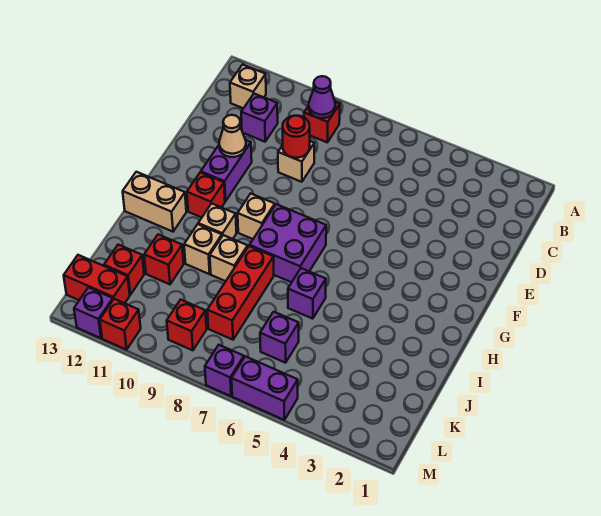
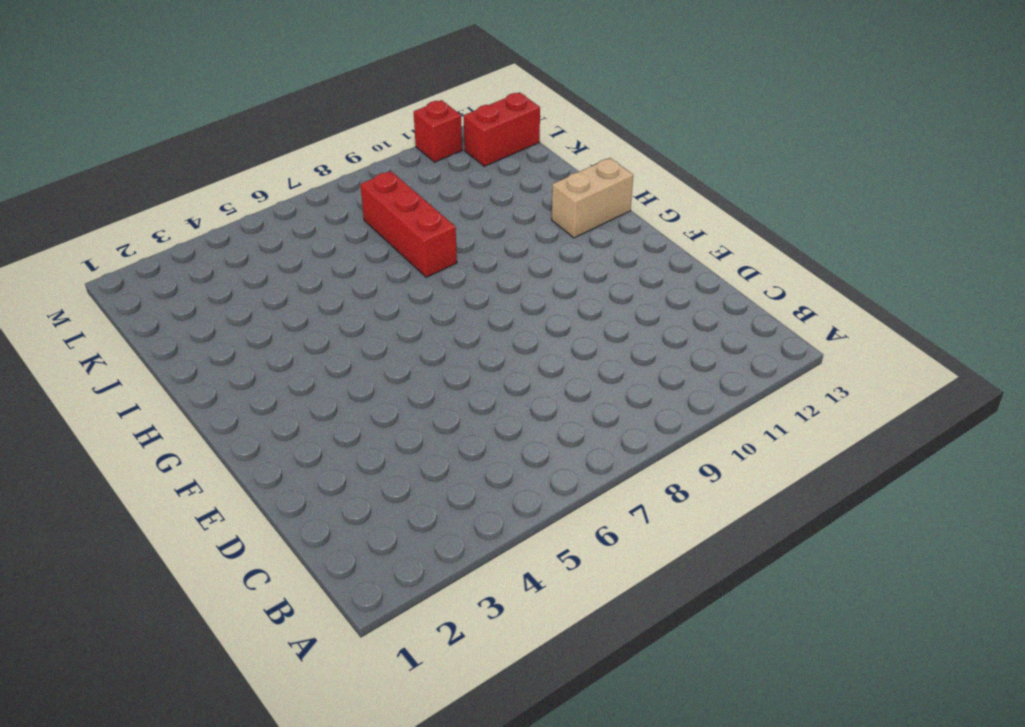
none -> red brick B9 level 1
none -> tan brick B12 level 1
none -> purple brick C11 level 1

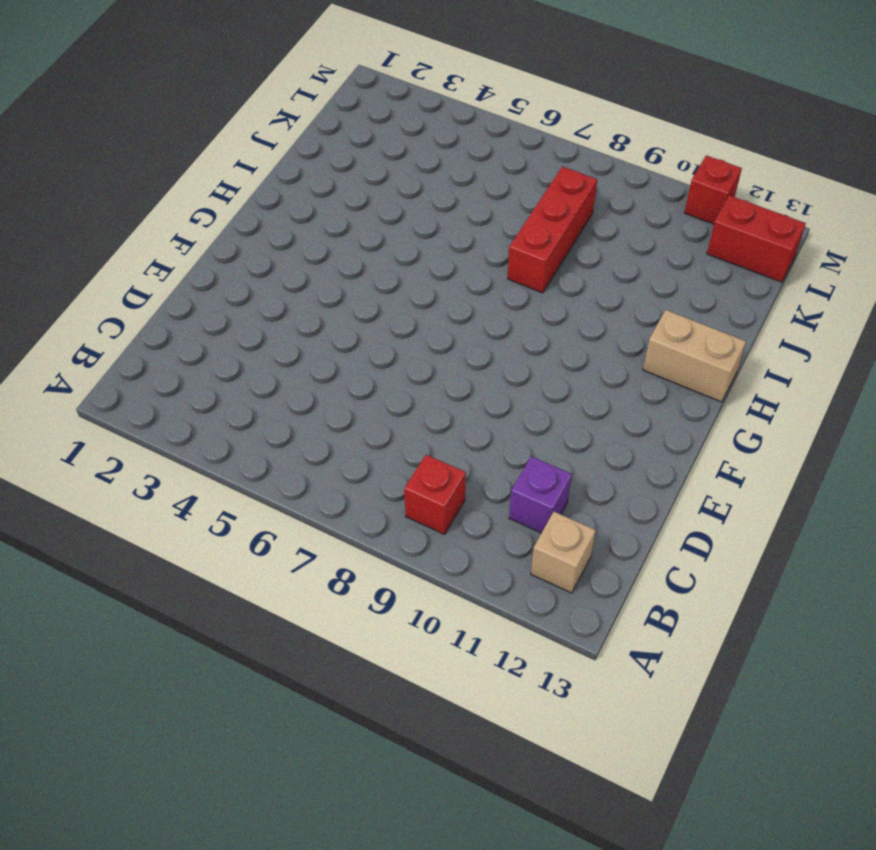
none -> tan brick D9 level 1
none -> purple brick E11:F11 level 1
none -> purple brick G7:H8 level 1

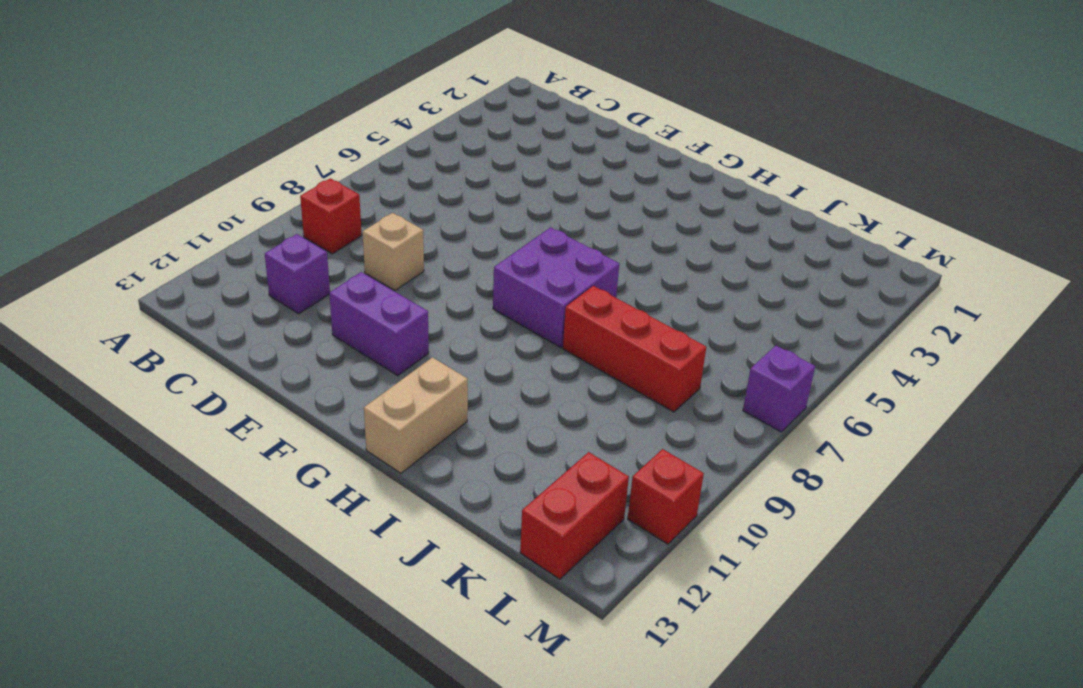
none -> tan brick B12 level 1
none -> tan brick G9 level 1
none -> red brick G11 level 1

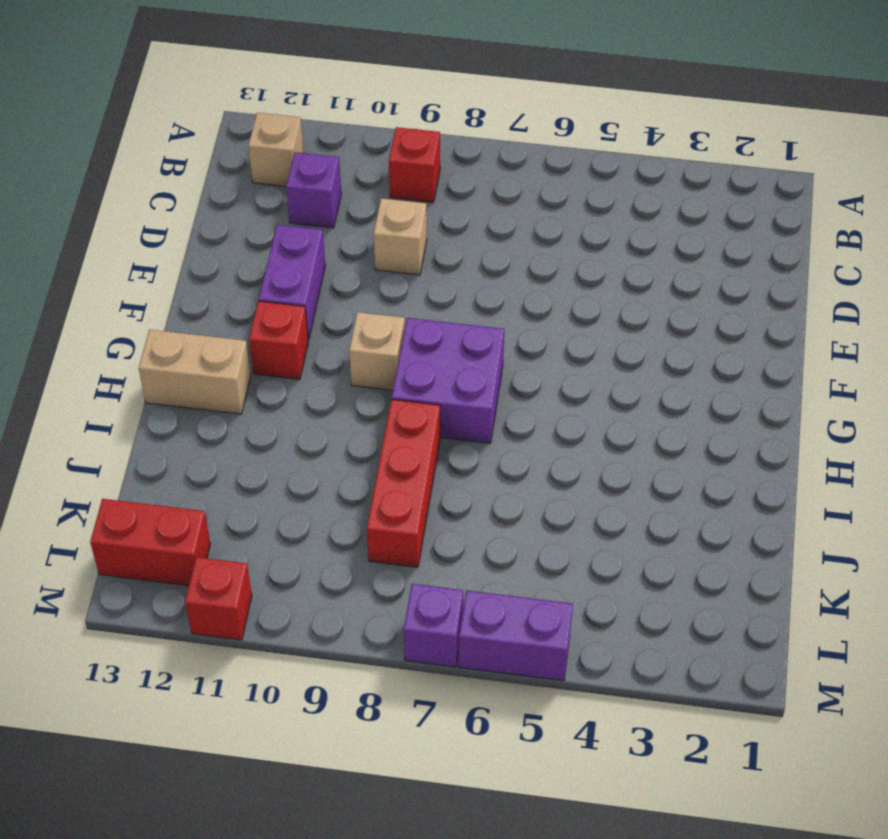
none -> tan brick H10 level 1
none -> purple brick I6 level 1
none -> tan brick I9 level 1

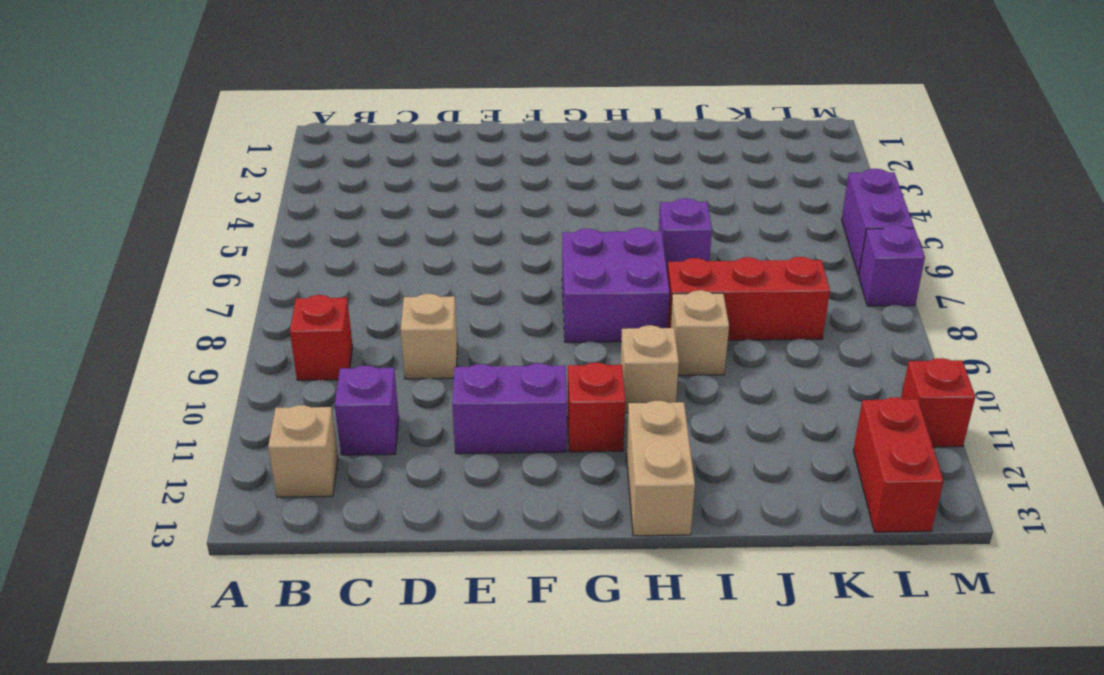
none -> tan brick G9 level 1
none -> tan brick I10 level 1
none -> red brick J11 level 1

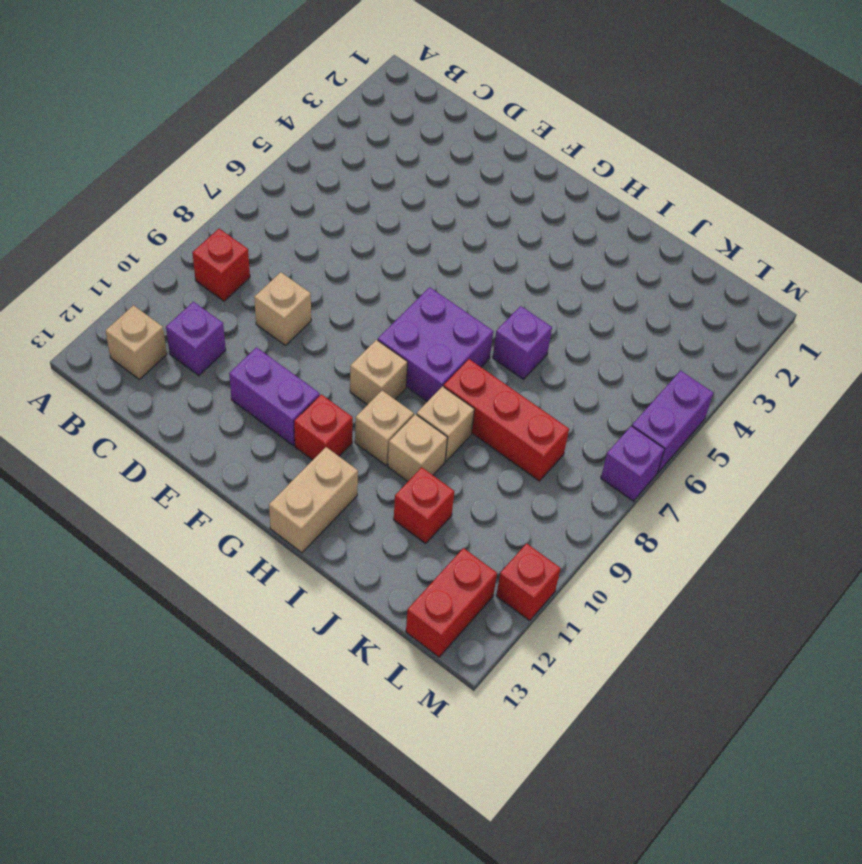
none -> purple brick K6 level 1
none -> red brick K12 level 1
none -> red brick L9 level 1

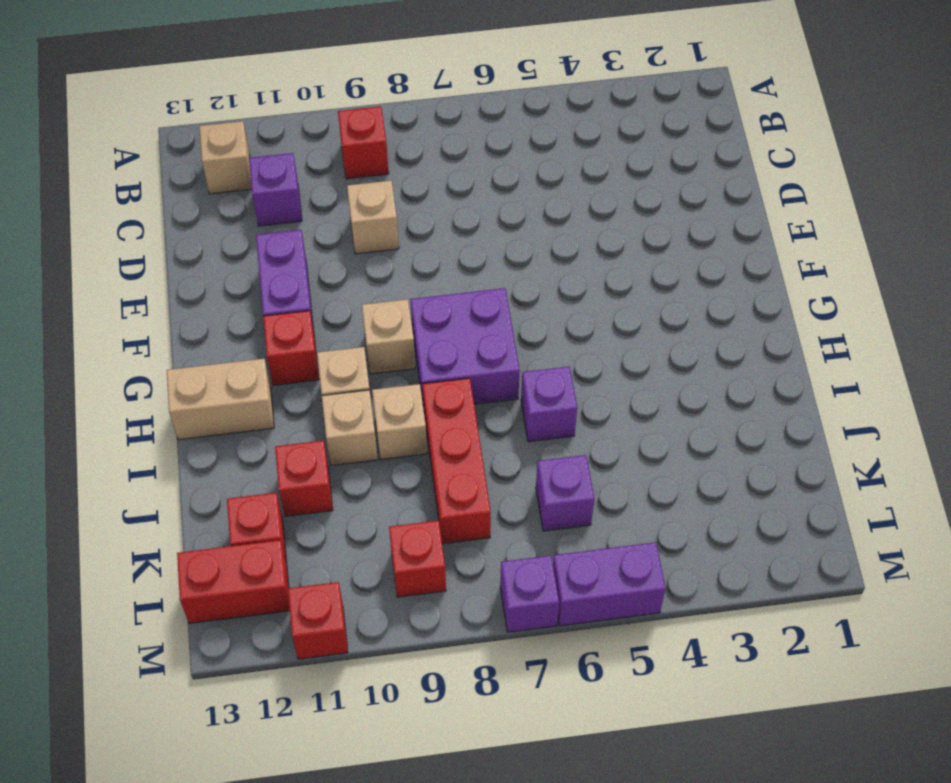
none -> purple brick M12 level 1
none -> purple cone B9 level 2
none -> red round brick D9 level 2

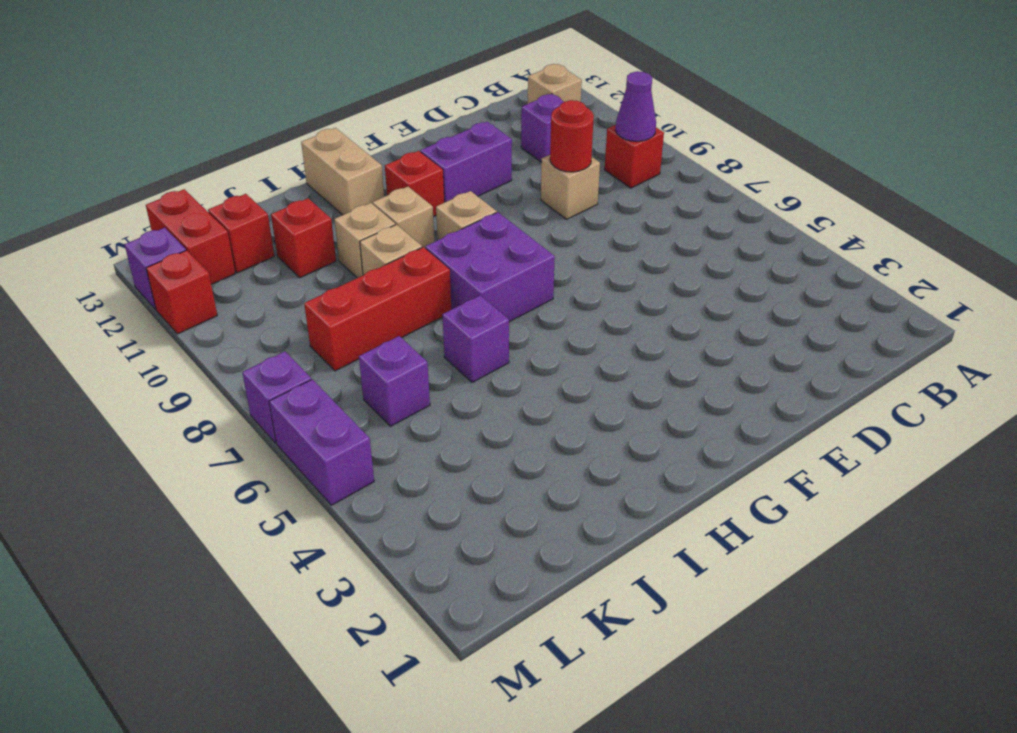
none -> red brick L9 level 1
none -> tan cone E11 level 2

